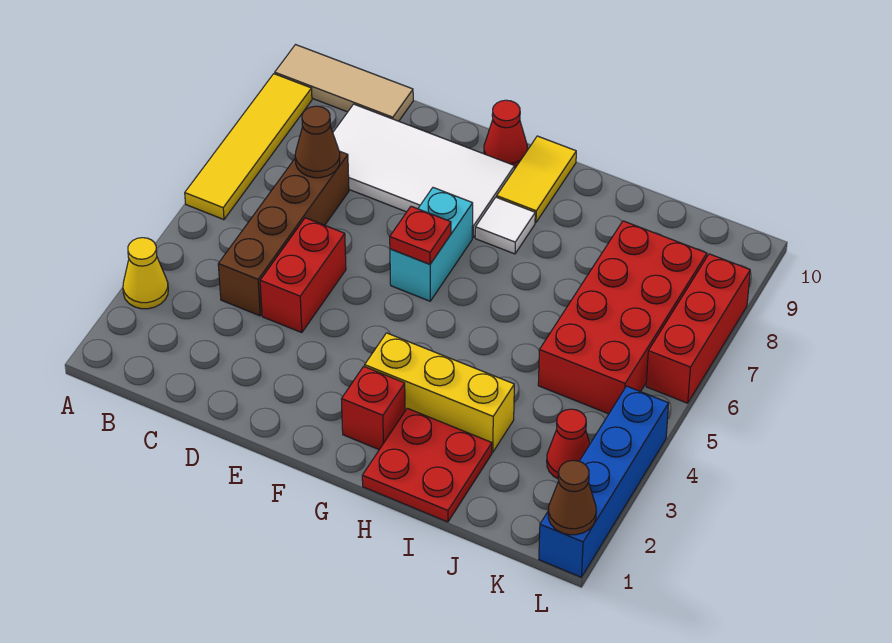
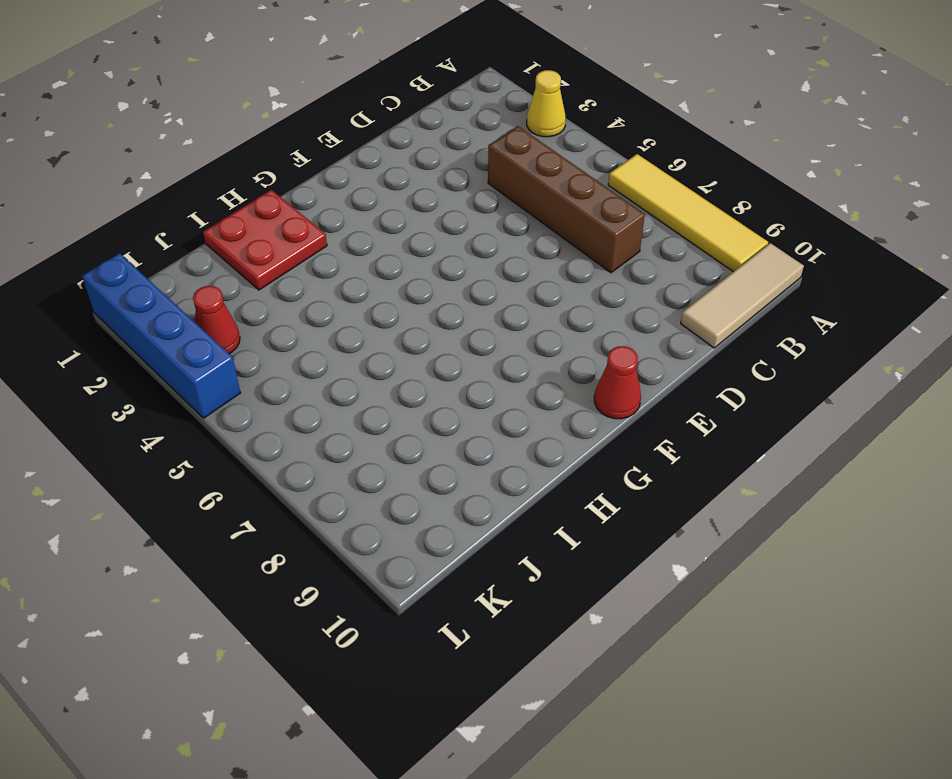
none -> white tile C8:F9 level 1
none -> red brick D4:D5 level 1
none -> cyan brick F6:F7 level 1

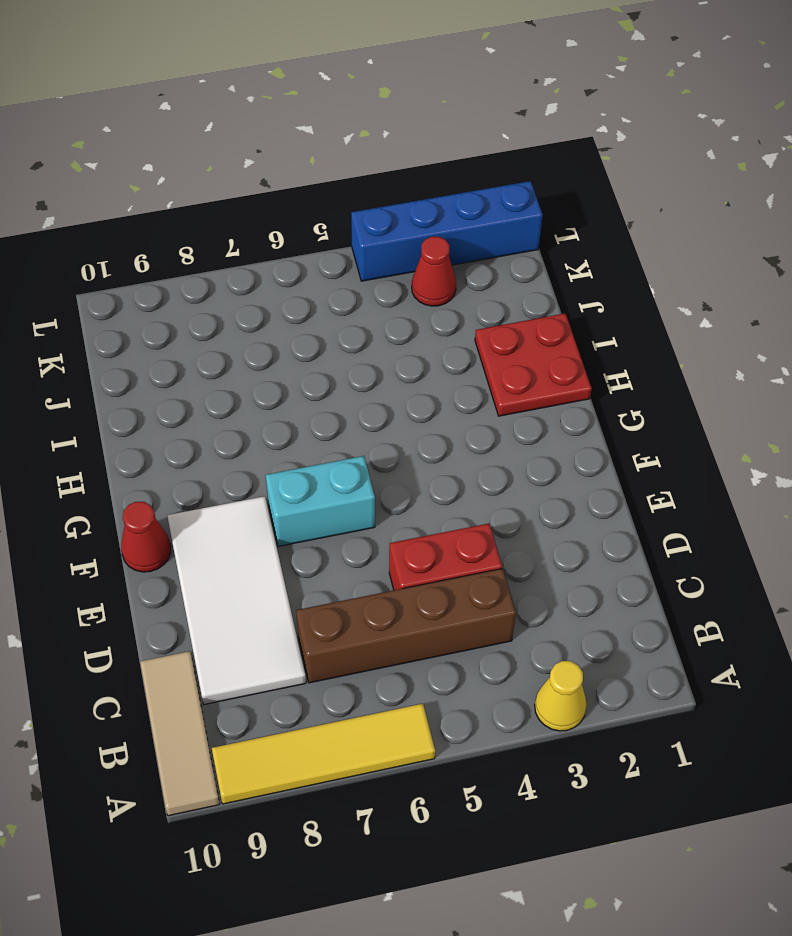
none -> red brick G2 level 1
none -> yellow brick G3:I3 level 1
none -> white tile G8 level 1

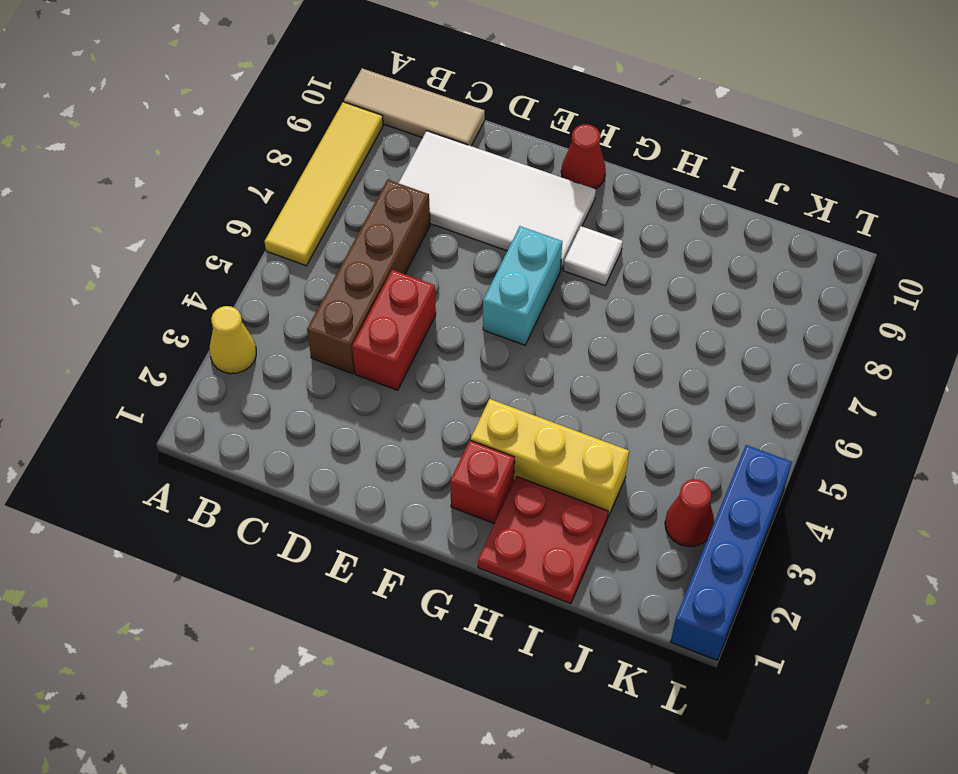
none -> yellow tile G9:G10 level 1
none -> red brick J5:K8 level 1
none -> red brick L6:L8 level 1

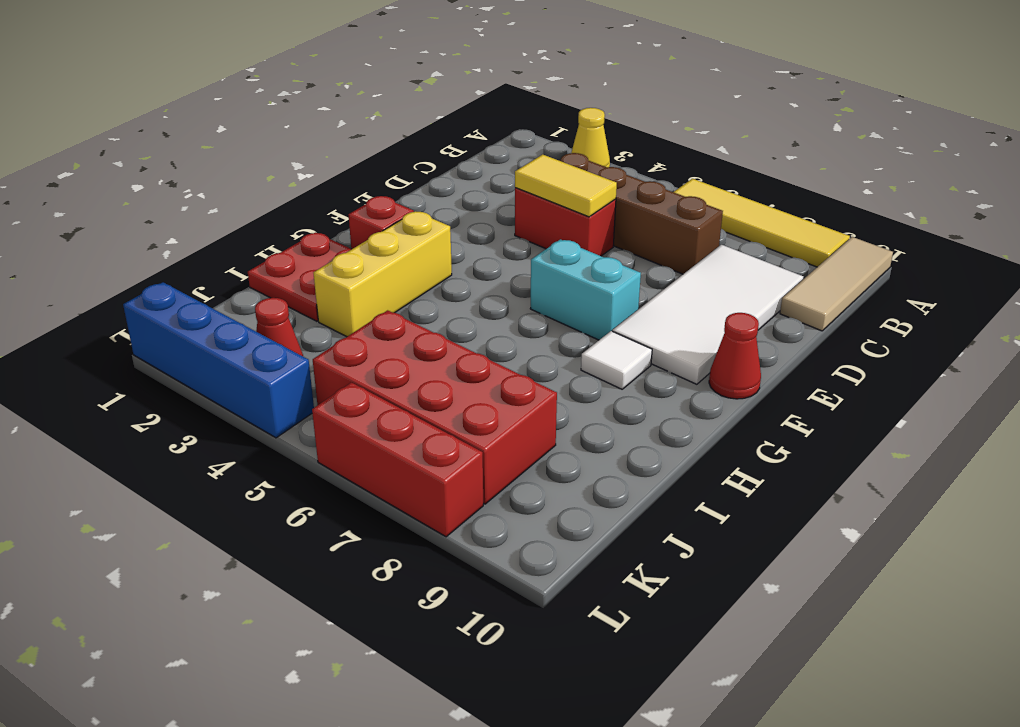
yellow tile D4:D5 level 2 -> yellow tile G9:G10 level 1
none -> brown cone C7 level 2
none -> red plate F6 level 2
none -> brown cone L1 level 2

